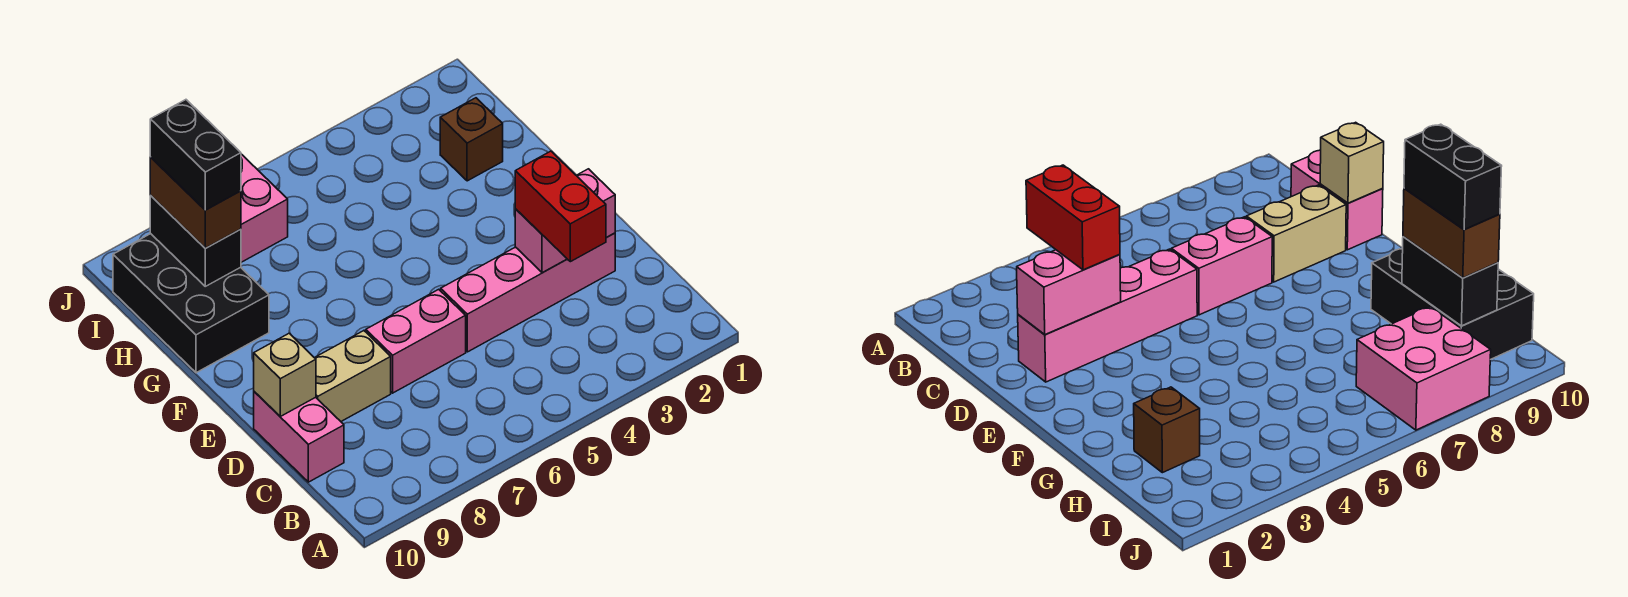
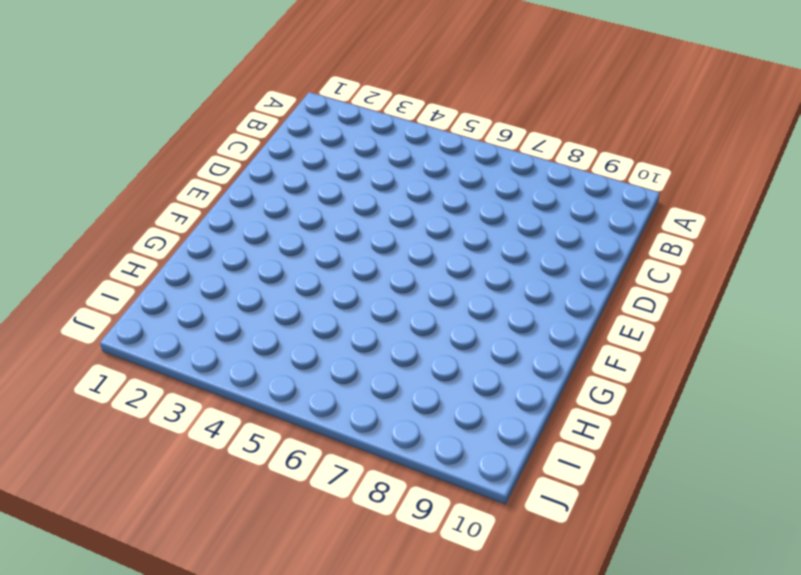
none -> pink brick C10:D10 level 1
none -> pink brick D2:D5 level 1
none -> pink brick D6:D7 level 1

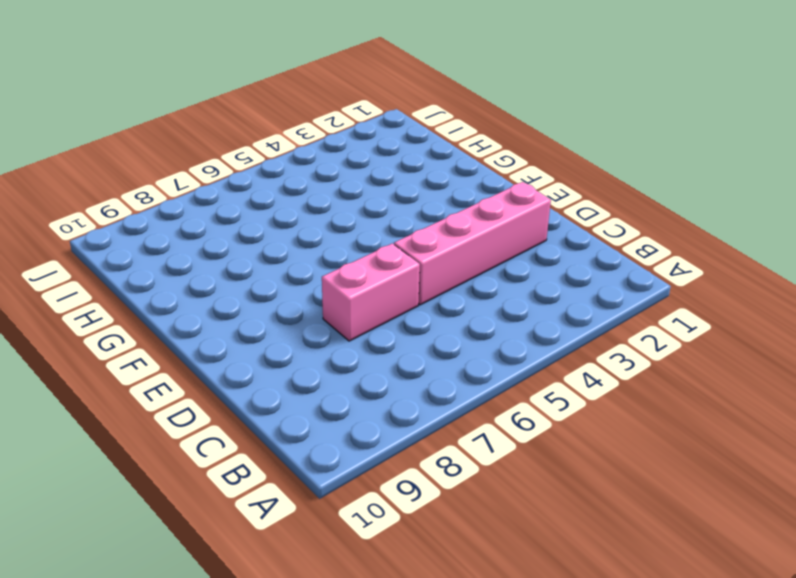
none -> pink brick C10:D10 level 1
none -> tan brick D8:D9 level 1
none -> black brick G9:I10 level 1

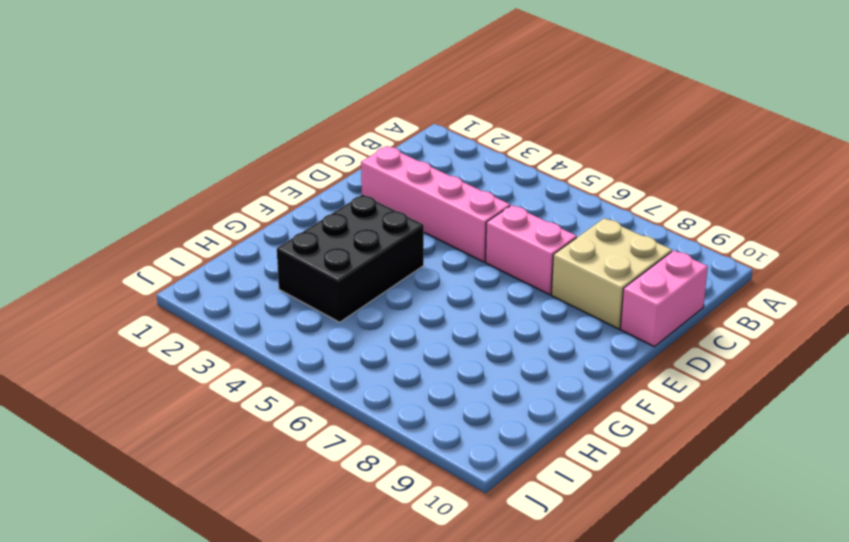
tan brick C8:D9 level 1 -> tan brick D8:D9 level 1
black brick F3:H4 level 1 -> black brick G9:I10 level 1
none -> brown brick H2 level 1
none -> pink brick I7:J8 level 1
none -> pink brick D2:D3 level 2

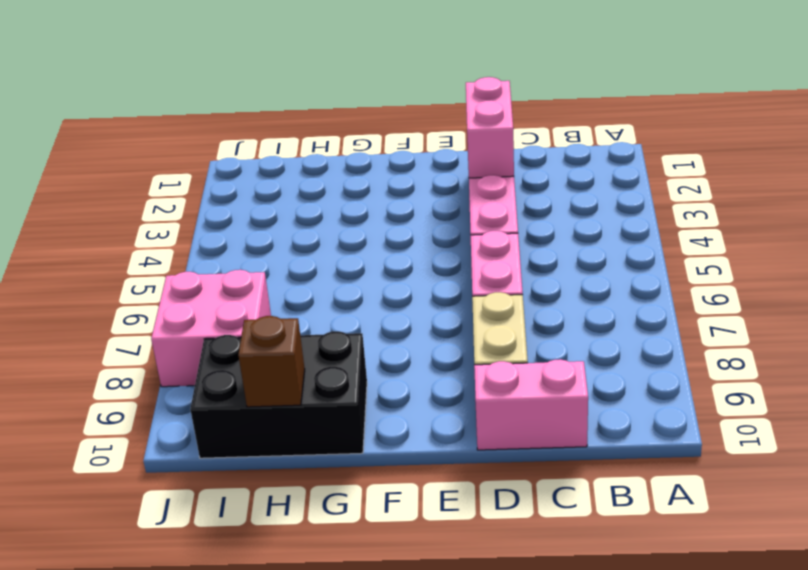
brown brick H10 level 2 -> brown brick H2 level 1
none -> tan brick D10 level 2
none -> black brick H9:I9 level 2
none -> red brick C3:D3 level 3

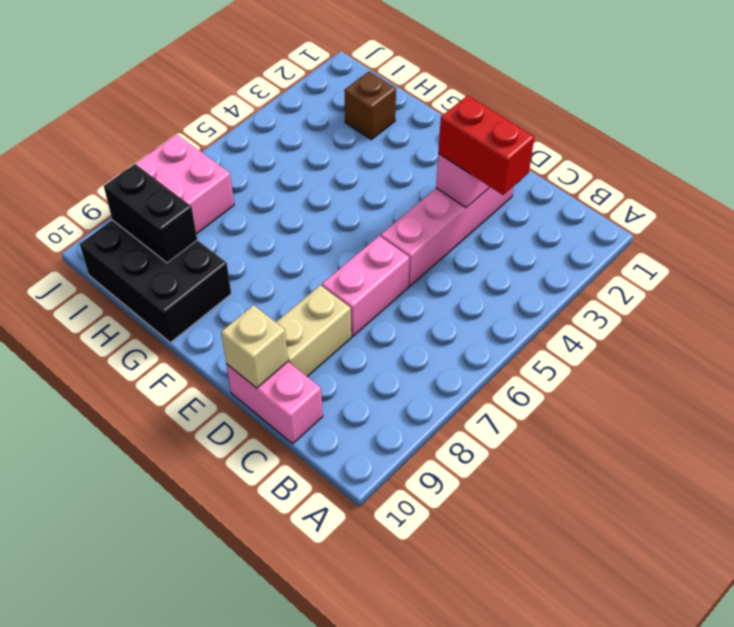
none -> brown brick H9:I9 level 3
none -> black brick H9:I9 level 4

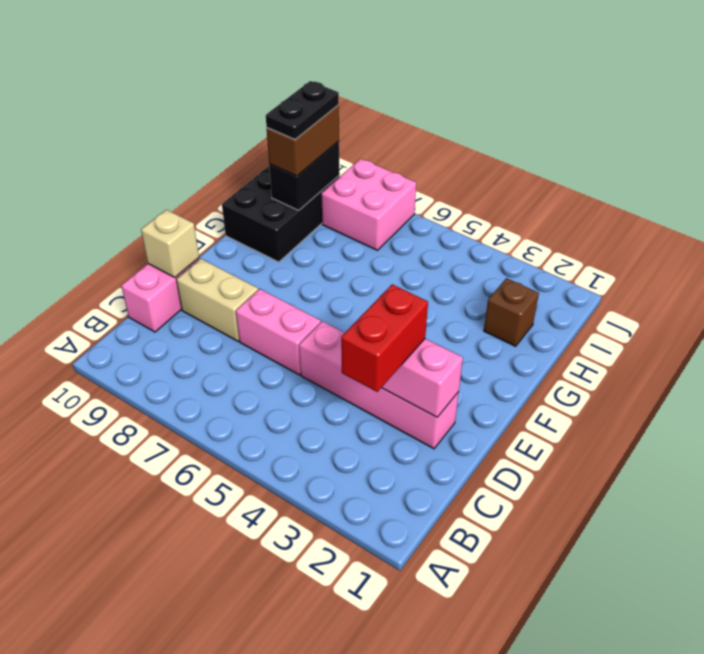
black plate H9:I9 level 4 -> black brick H9:I9 level 4

